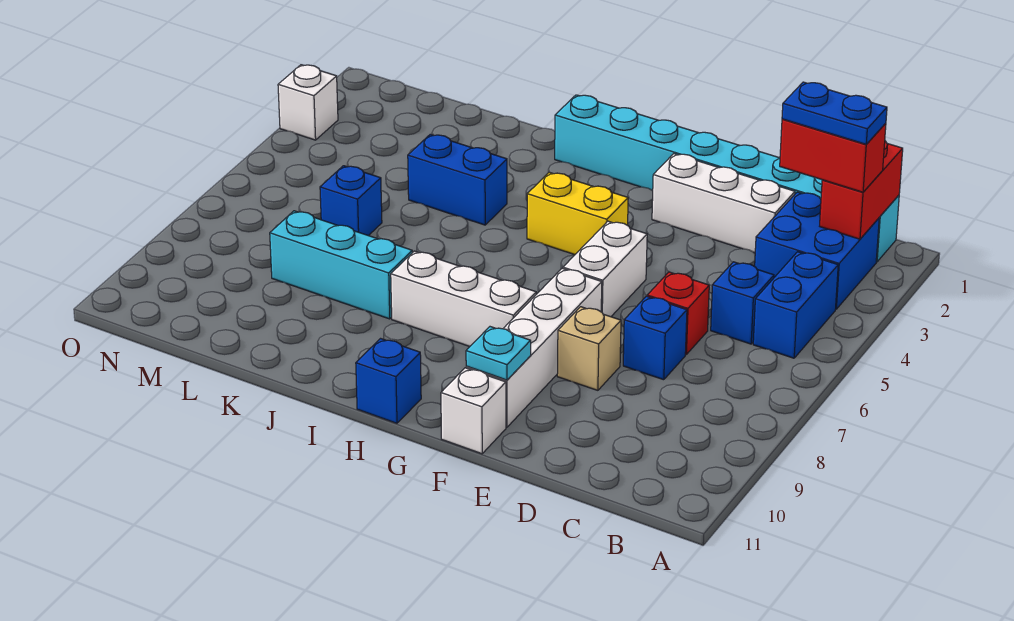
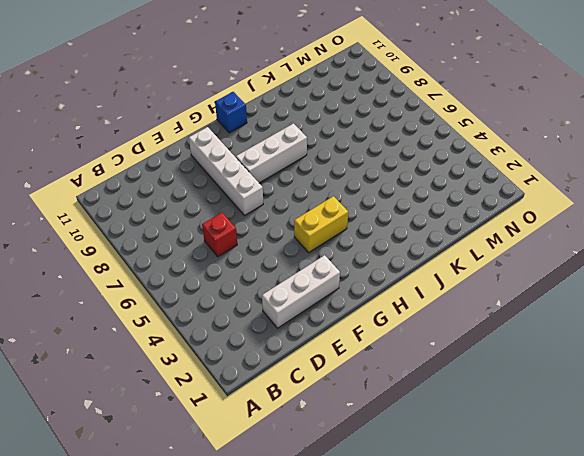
none -> cyan brick B1:I1 level 1
none -> blue brick B2:C3 level 1
none -> blue brick B4:B5 level 1

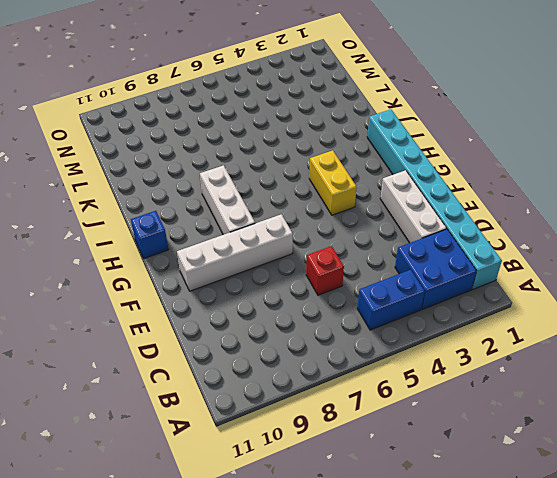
none -> blue brick C5 level 1
none -> blue brick D7 level 1
none -> tan brick E8 level 1

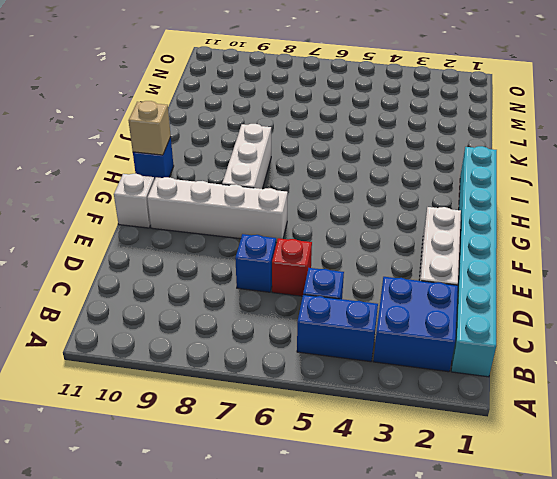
tan brick H11 level 2 -> tan brick E8 level 1
none -> white brick F5:F6 level 1
none -> yellow brick G4:H4 level 1
none -> blue brick J4:K4 level 1

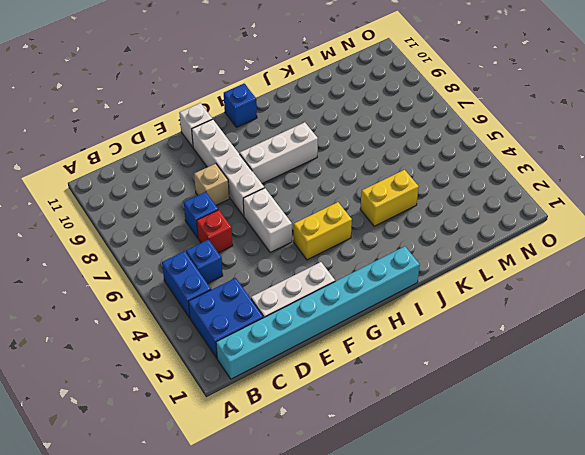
yellow brick J4:K4 level 1 -> blue brick J4:K4 level 1
none -> cyan brick J8:L8 level 1
none -> blue brick L6 level 1
none -> white brick O3 level 1

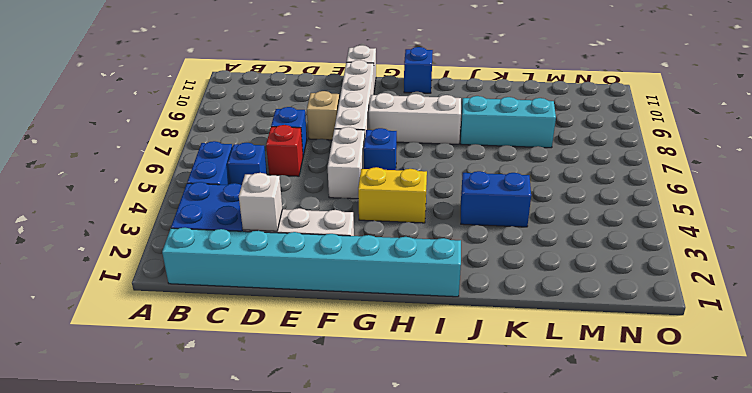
white brick D2 level 2 -> white brick O3 level 1
blue brick G6 level 1 -> blue brick L6 level 1
none -> red brick B1:B2 level 2
none -> cyan plate F10 level 2
none -> red brick B2:C2 level 3

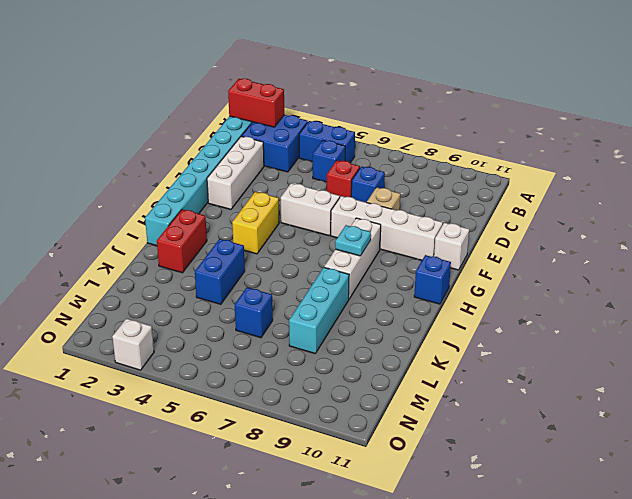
cyan plate H8 level 2 -> cyan plate F10 level 2
red brick I2:J2 level 1 -> red brick B2:C2 level 3
none -> blue plate B2:C2 level 4

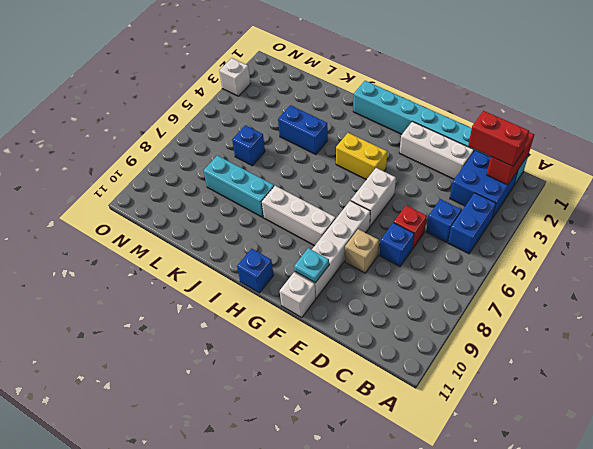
none -> blue plate B2:C2 level 4

